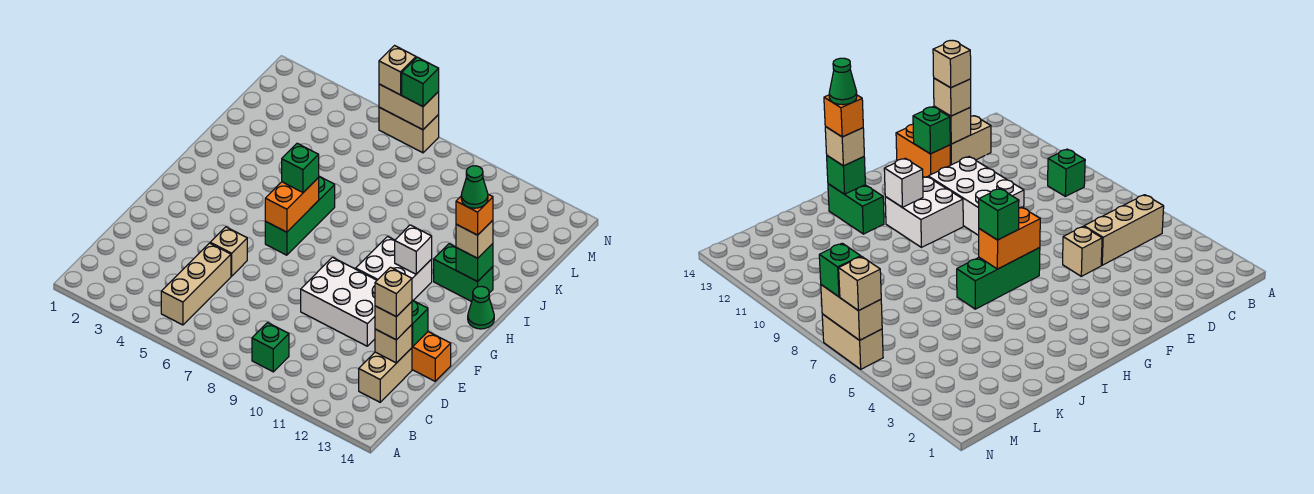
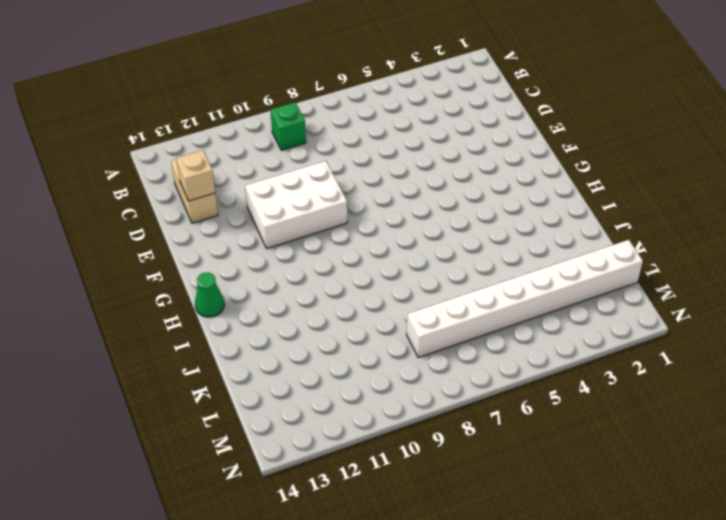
white brick L1:L8 level 1 -> none
none -> tan brick B5:D5 level 1
none -> tan brick E5 level 1
none -> orange brick E13:E14 level 1

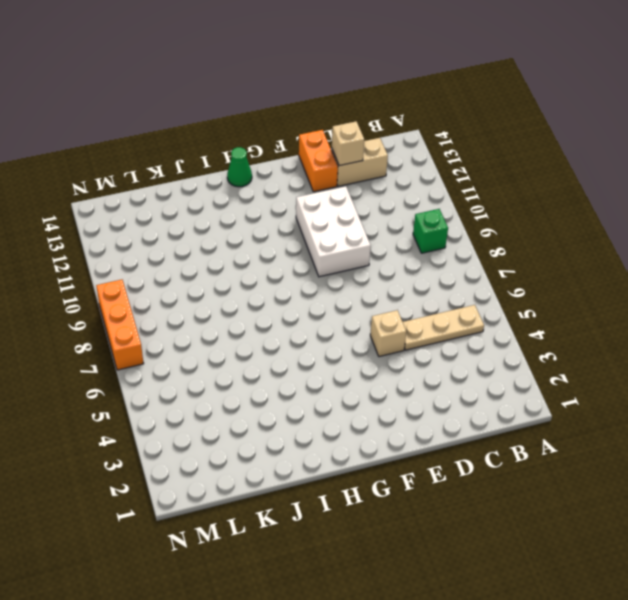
tan plate B5:D5 level 1 -> tan brick B5:D5 level 1
orange brick N7:N9 level 1 -> tan brick N6:N7 level 1
none -> green brick G6:I6 level 1
none -> white brick G10:H11 level 1
none -> green brick I12:I13 level 1

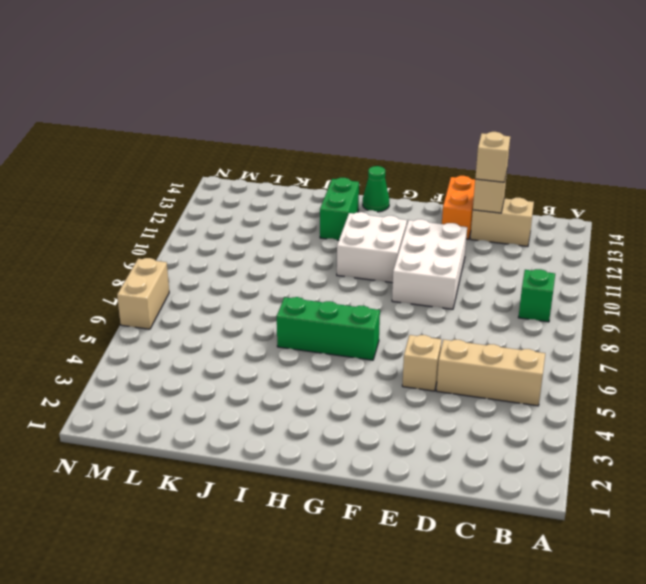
none -> green brick E13 level 2
none -> orange brick G6:H6 level 2
none -> white brick H11 level 2

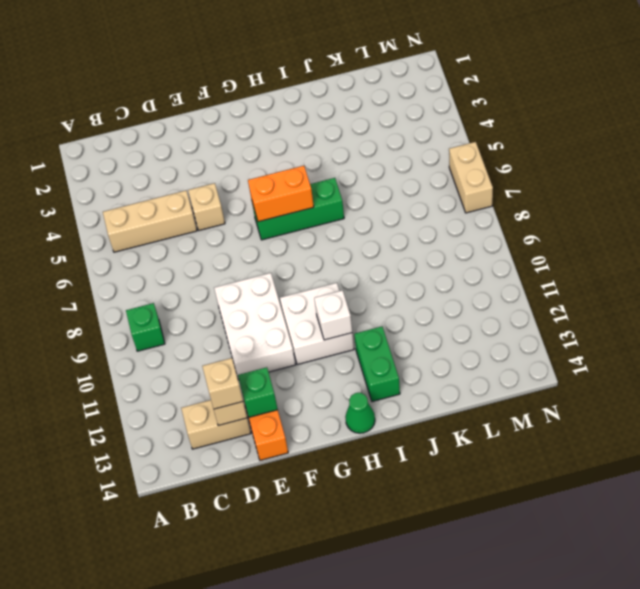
none -> green brick I13 level 2
none -> tan brick N6:N7 level 2
none -> green brick H6 level 3

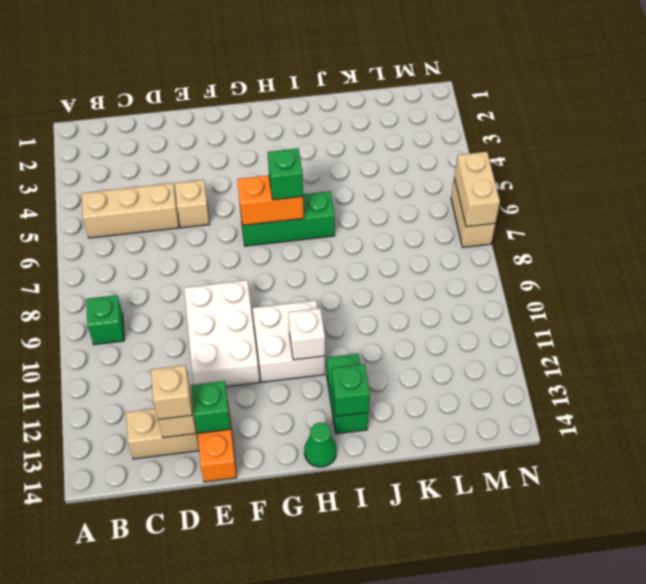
none -> tan brick I13 level 3
none -> tan brick N6 level 3
none -> green brick N7 level 3

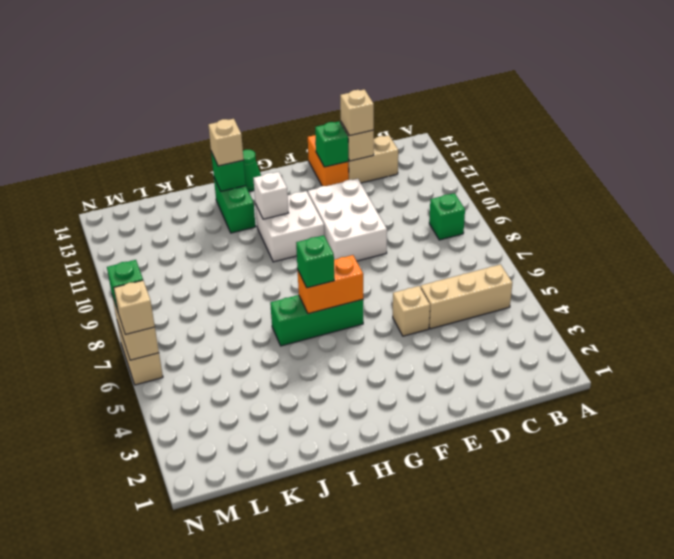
none -> tan brick D13 level 4
none -> orange brick I13 level 4
none -> green cone I13 level 5

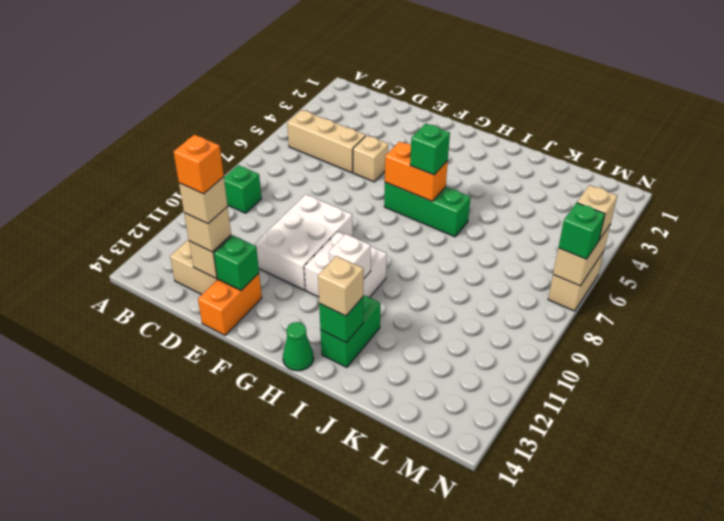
orange brick D13 level 5 -> orange brick I13 level 4
none -> green cone I13 level 5

